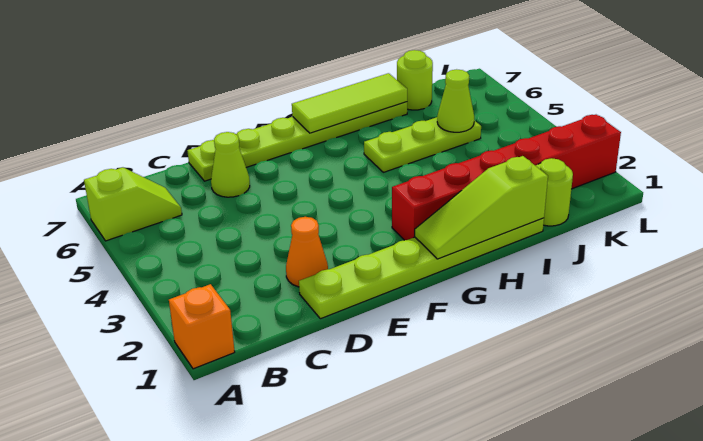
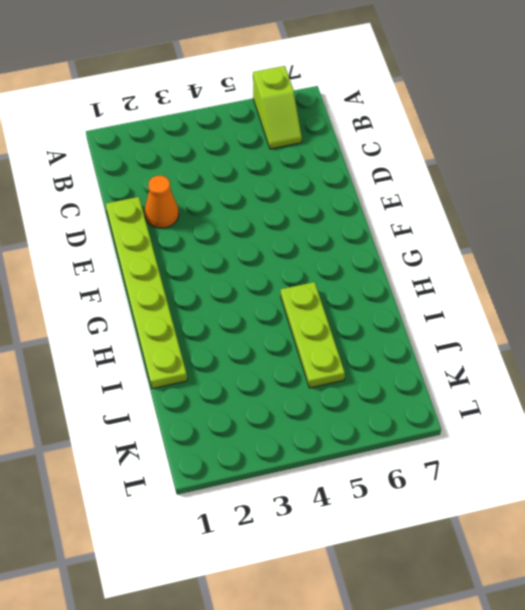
none -> orange brick A1 level 1
none -> lime cone D6 level 1
none -> lime plate D7:I7 level 1

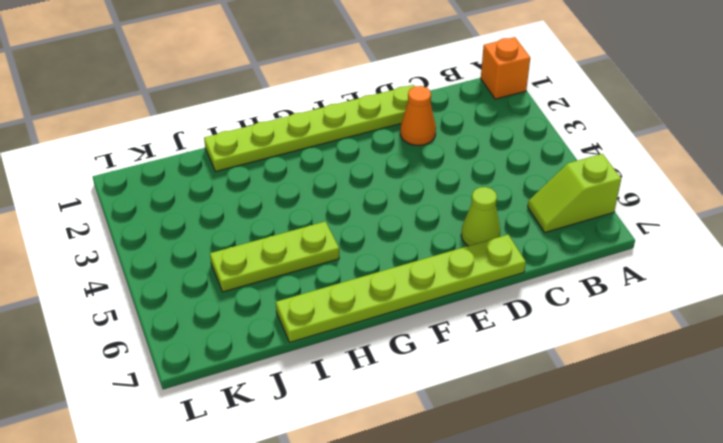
none -> red brick G2:L2 level 1
none -> lime round brick J1 level 1
none -> lime round brick J7 level 1

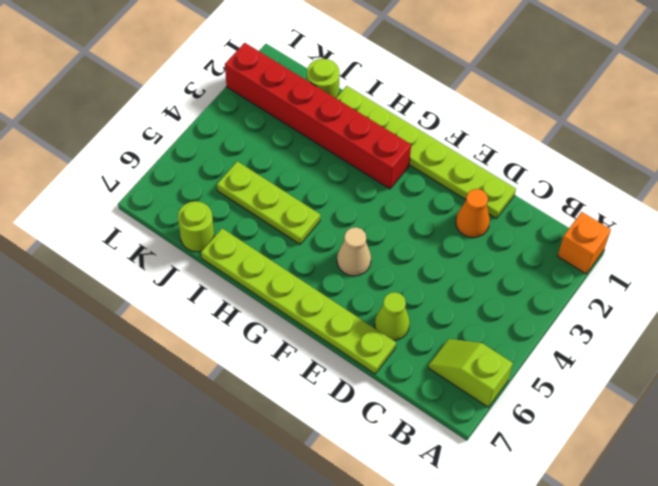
tan cone F5 level 1 -> none
none -> lime slope G1:I1 level 2 top I
none -> lime tile G7:I7 level 2
none -> lime cone J5 level 2

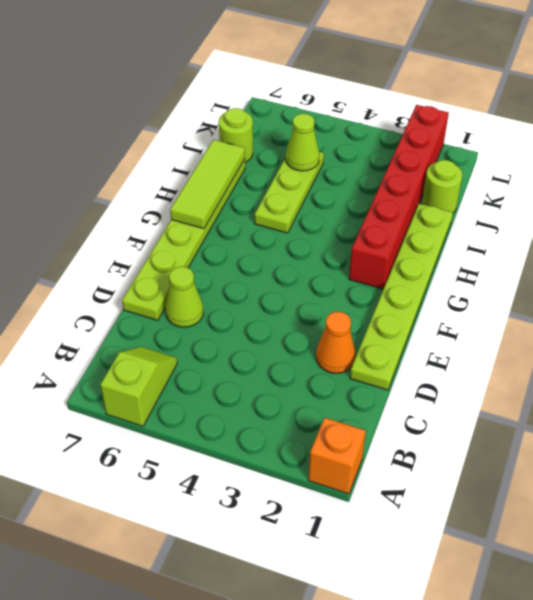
none -> lime slope G1:I1 level 2 top I

